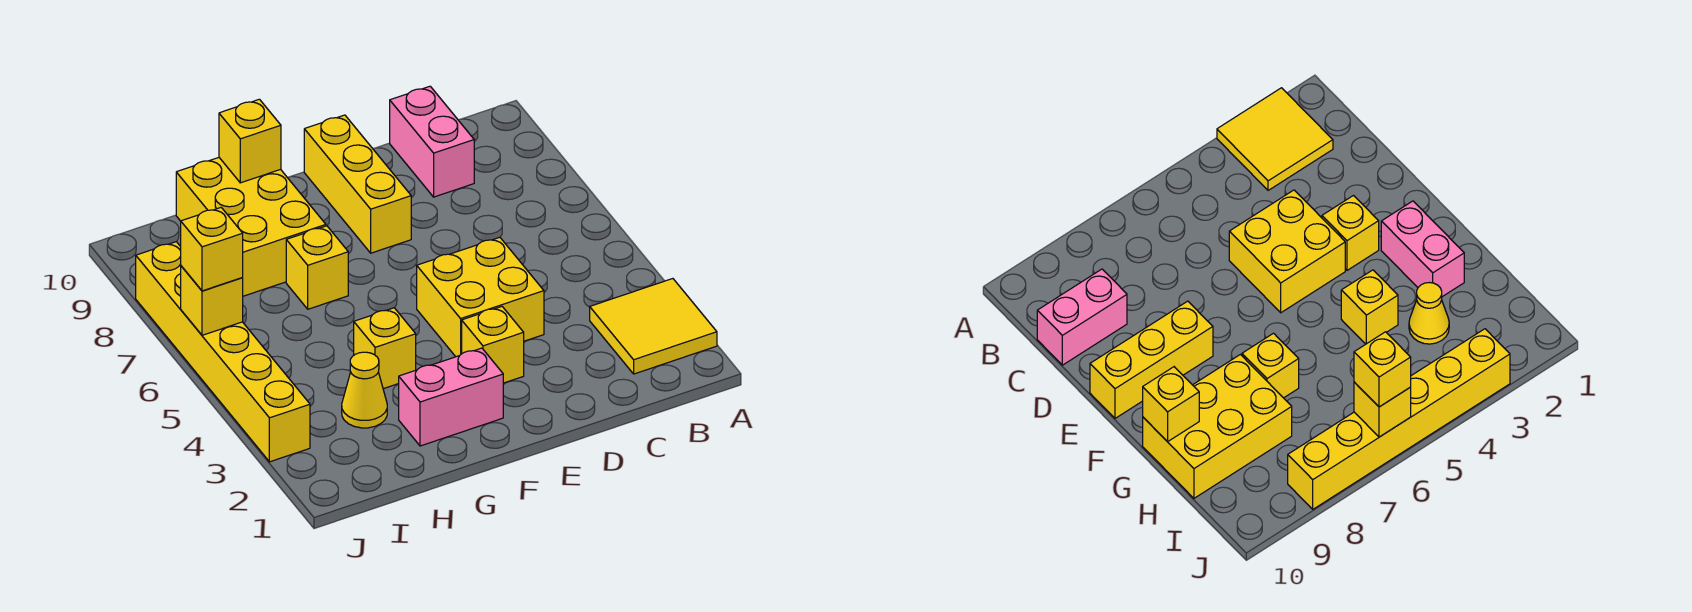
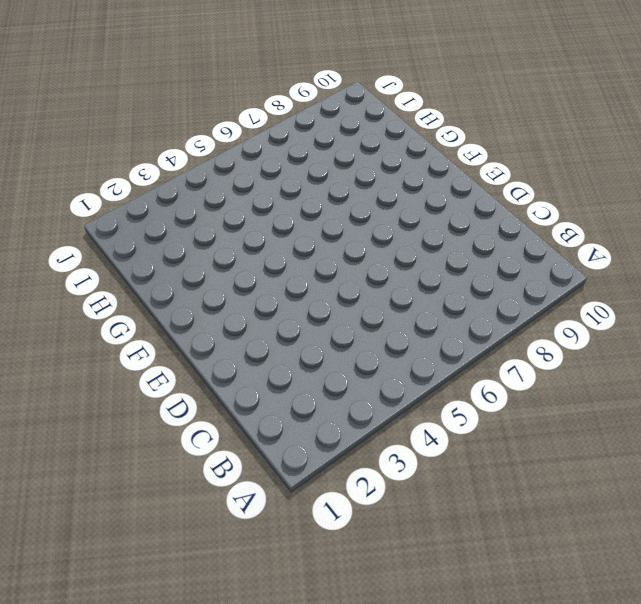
none -> yellow tile A2:B3 level 1
none -> pink brick C9:C10 level 1
none -> yellow brick D4:E5 level 1

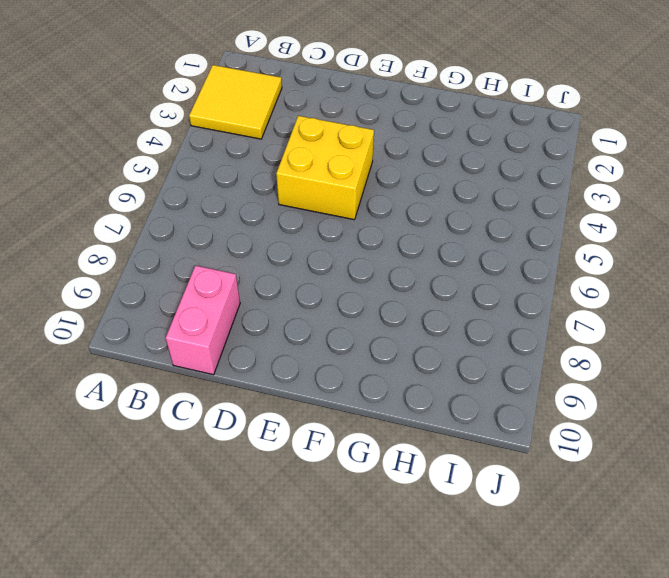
none -> yellow brick E3 level 1
none -> yellow brick E8:E10 level 1
none -> pink brick F2:G2 level 1

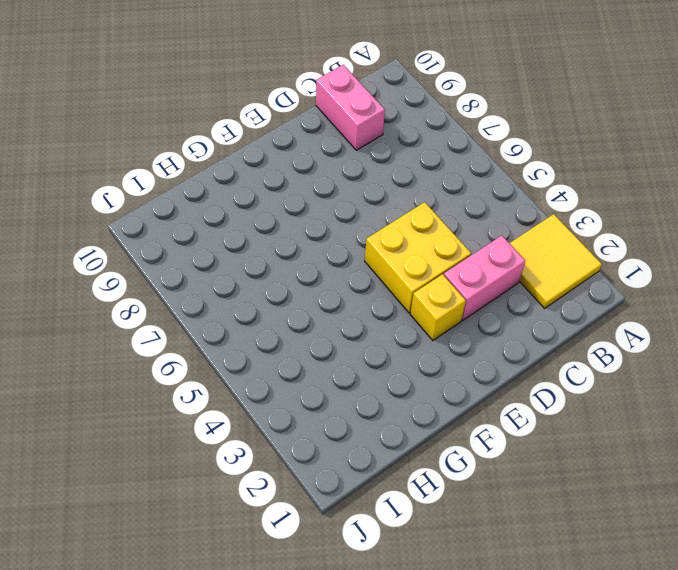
pink brick C3:D3 level 1 -> pink brick F2:G2 level 1
none -> yellow brick E8:E10 level 1
none -> yellow brick G4 level 1
none -> yellow brick G7 level 1

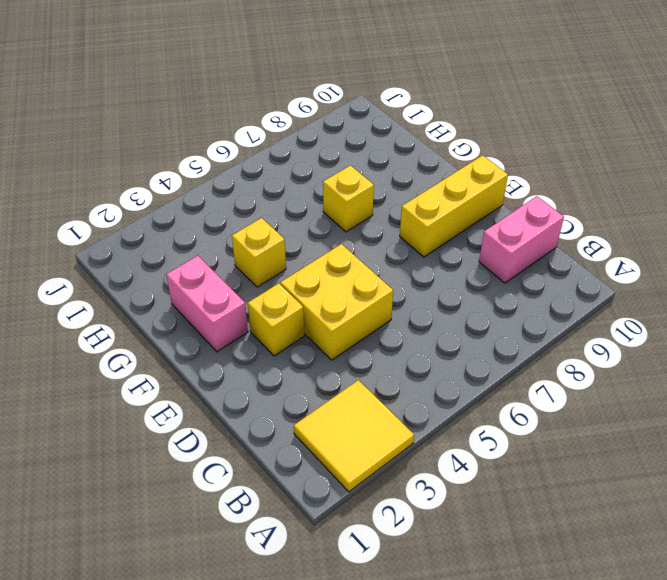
none -> yellow brick G8:H10 level 1
none -> yellow cone H3 level 1
none -> yellow brick J3:J8 level 1

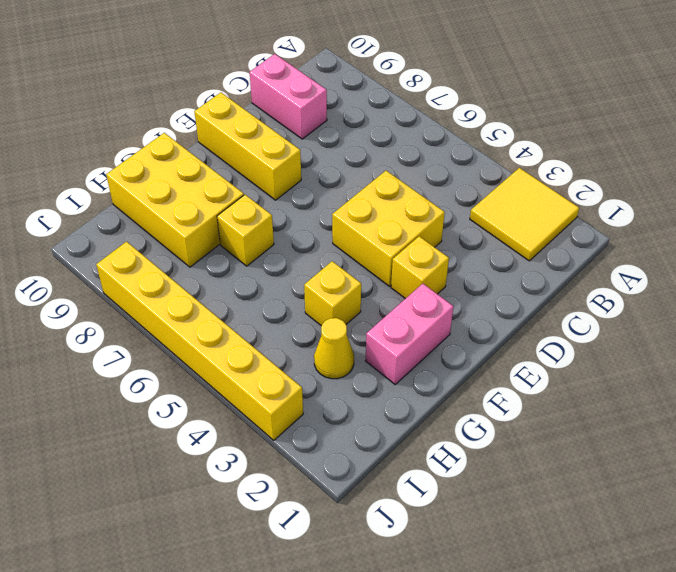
none -> yellow brick G10 level 2
none -> yellow brick J6 level 2
none -> yellow brick J6 level 3

